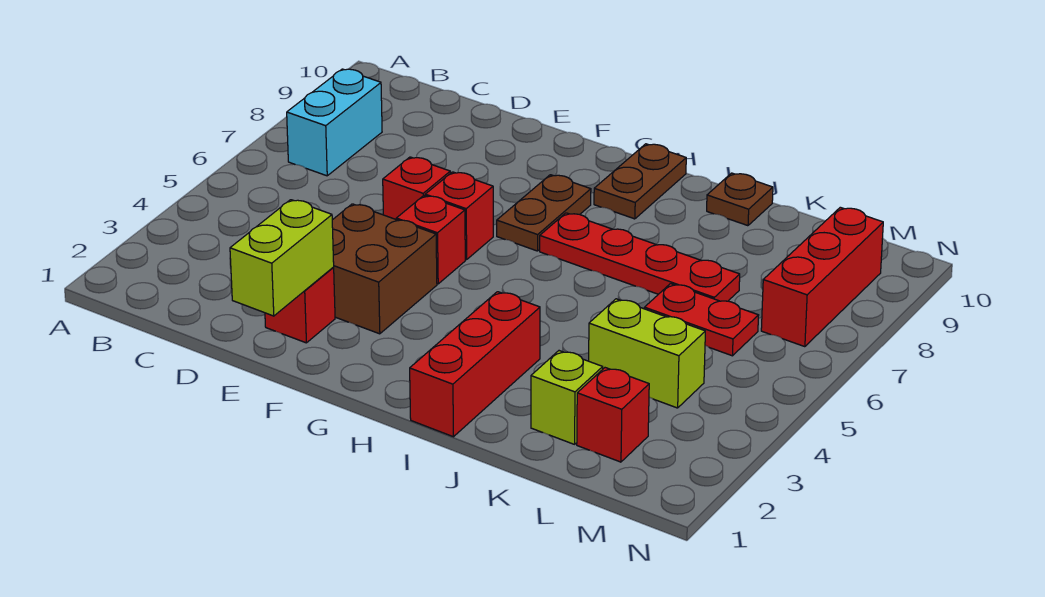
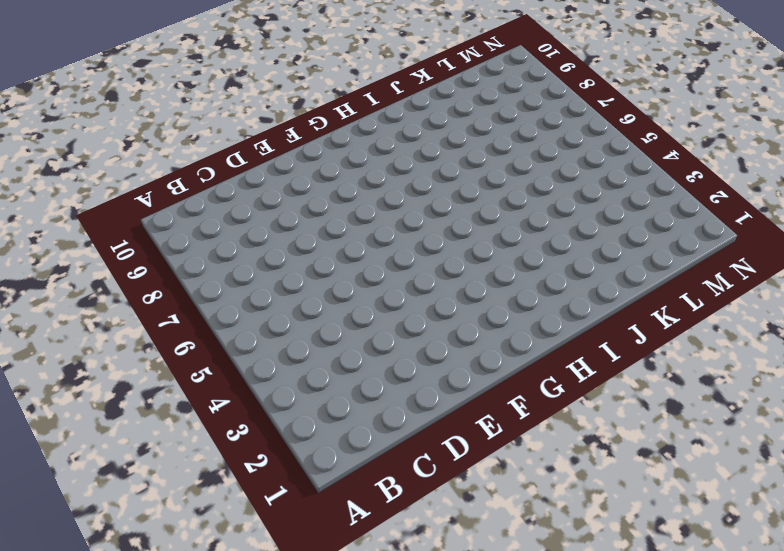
none -> cyan brick B7:B8 level 1
none -> red brick E2 level 1
none -> brown brick E3:F4 level 1

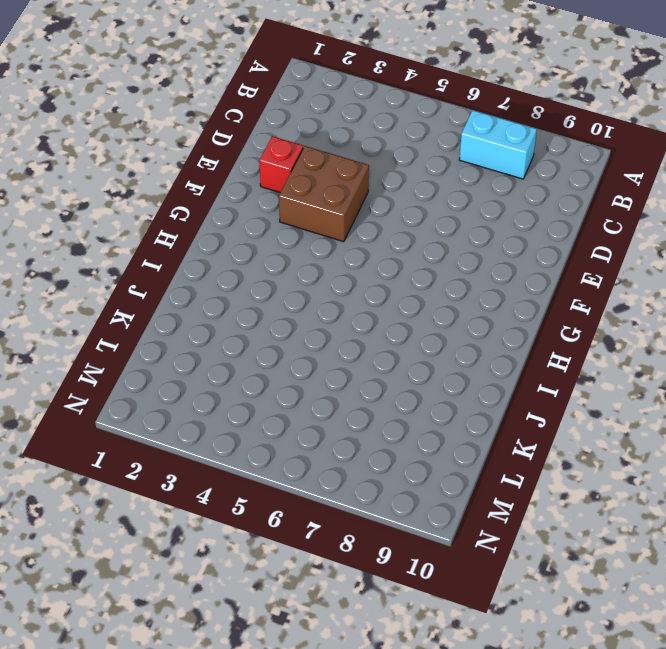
none -> red brick E6 level 1
none -> red brick F5 level 1
none -> red brick F6 level 1

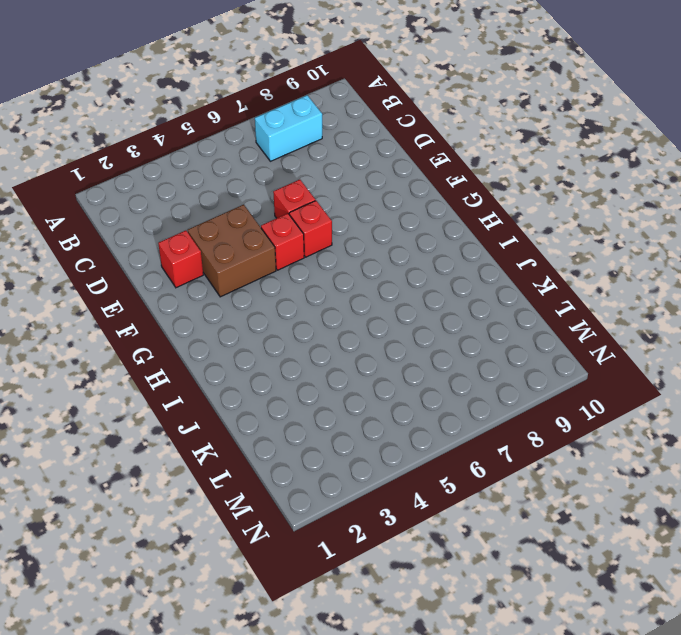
none -> brown plate G7:G8 level 1
none -> red plate H7:K7 level 1
none -> brown plate H9:H10 level 1

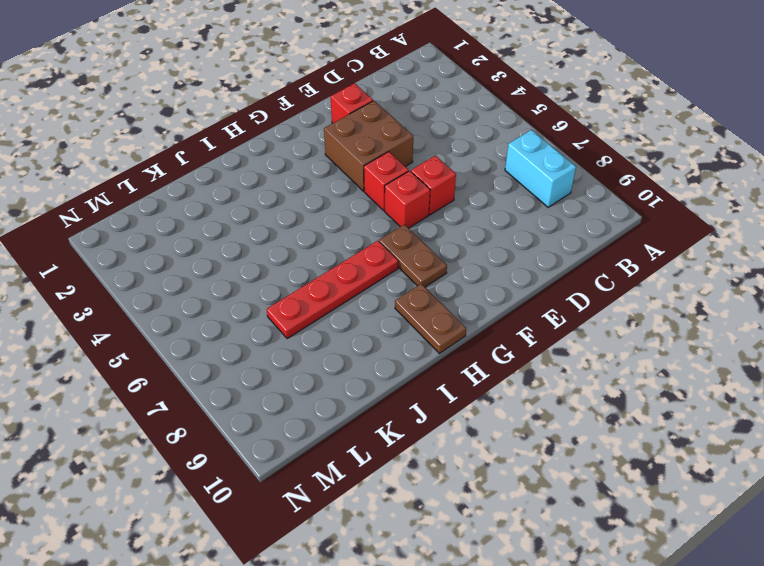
none -> red brick I1:I3 level 1
none -> brown plate J10 level 1
none -> lime brick K2 level 1

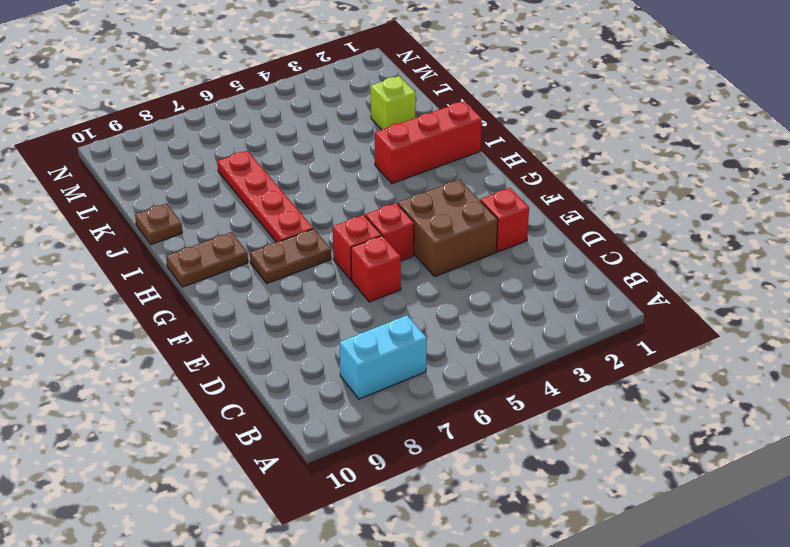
none -> lime brick K4:L4 level 1
none -> red plate K6:L6 level 1
none -> red brick L2 level 1

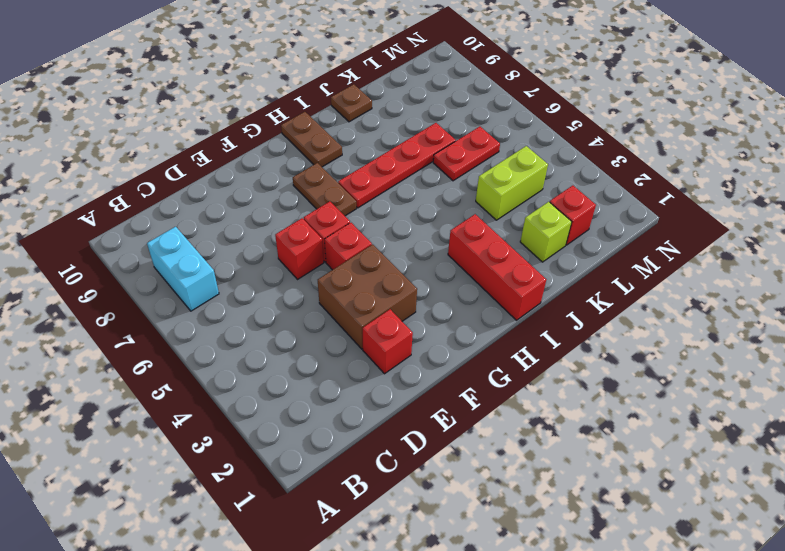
none -> red brick M7:M9 level 1
none -> lime brick E1:E2 level 2

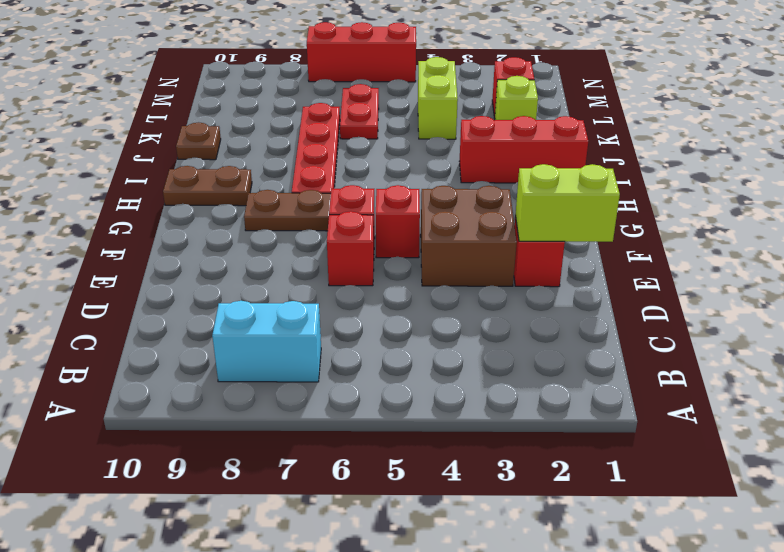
red brick N5:N7 level 1 -> red brick M7:M9 level 1

